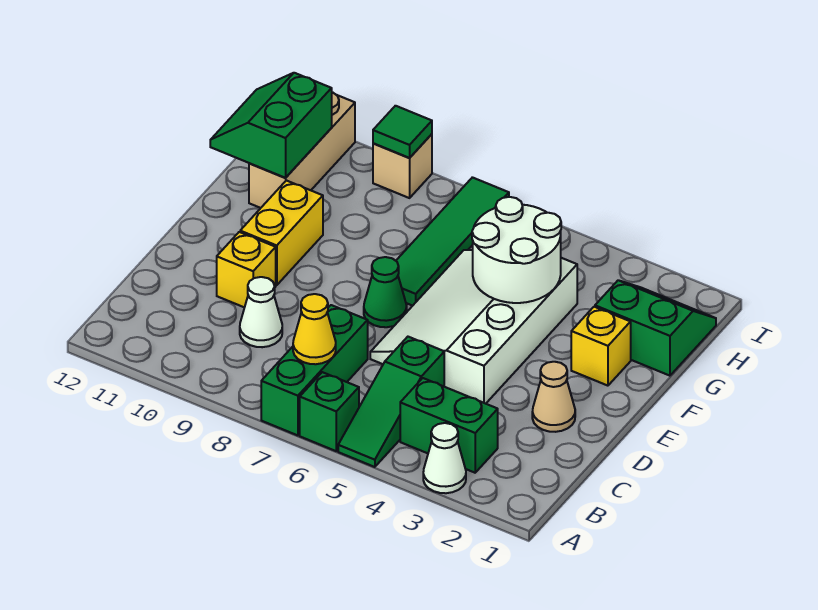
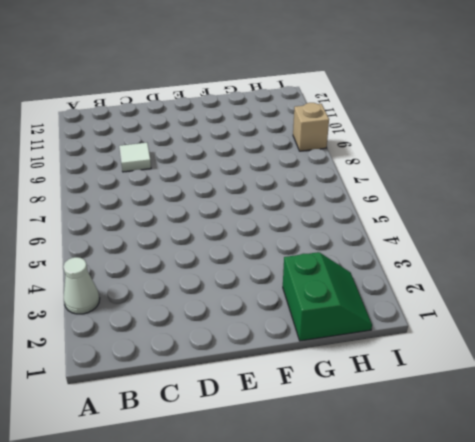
white tile C9 level 1 -> white cone C9 level 1
none -> green slope A5:C5 level 1 top C
none -> green brick A6 level 1
none -> green brick A7:C7 level 1

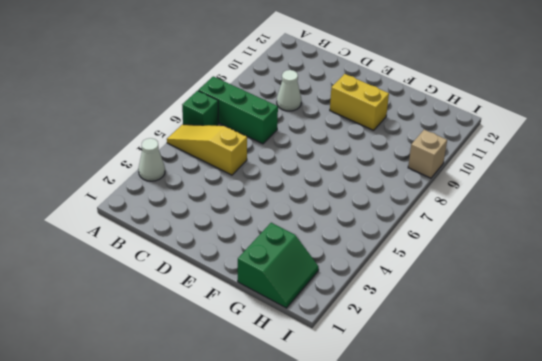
yellow slope A5:C5 level 1 top C -> green slope A5:C5 level 1 top C
none -> green brick B3:B4 level 1
none -> tan cone D2 level 1
none -> white slope D4:G6 level 1 top 4

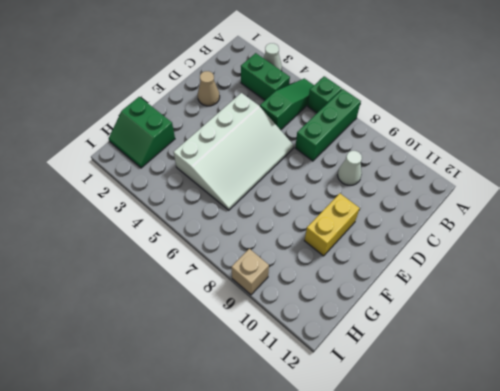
none -> yellow brick D10 level 1
none -> green cone E7 level 1
none -> yellow brick F2 level 1

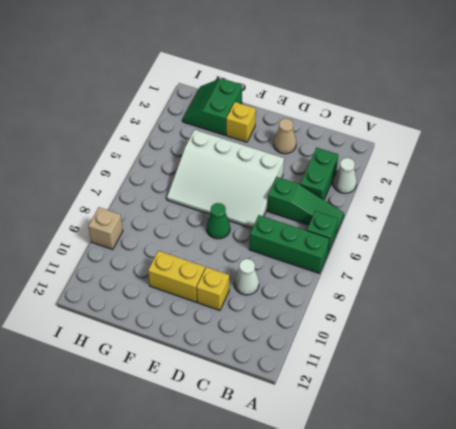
none -> green tile F7:I7 level 1
none -> tan brick G11:I11 level 1
none -> yellow cone B7 level 2

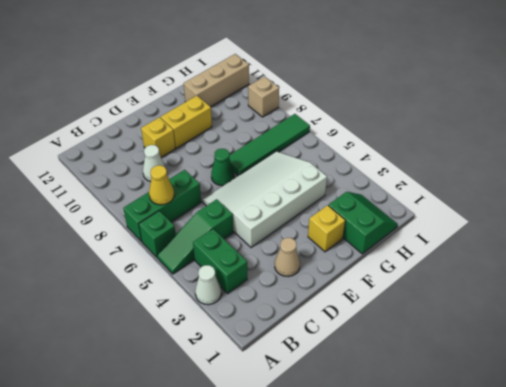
none -> white round brick F4:G5 level 2
none -> green slope G11:H12 level 2 top 11
none -> green tile I9 level 2

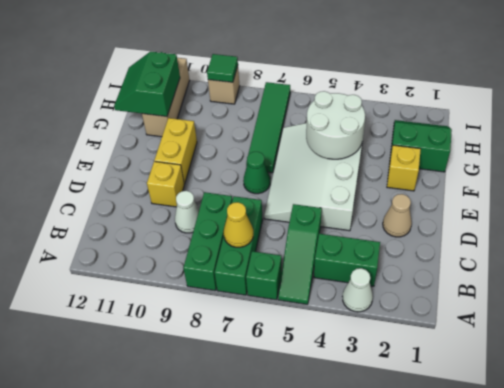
green brick A8:C8 level 1 -> none

